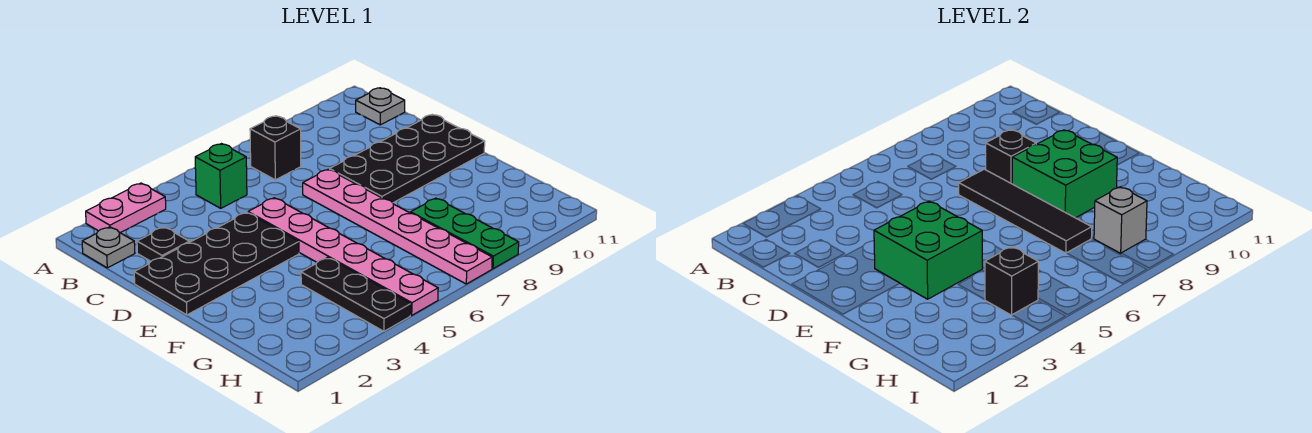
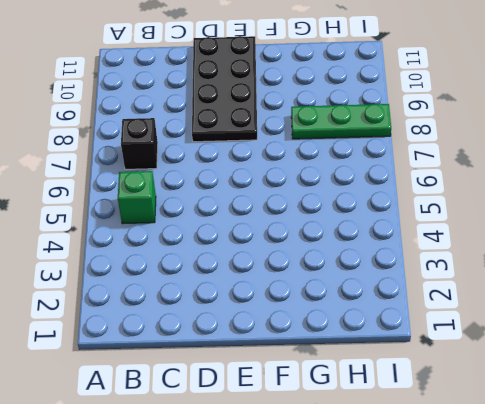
none -> pink plate A2:A3 level 1
none -> grey plate B1 level 1
none -> grey plate B11 level 1

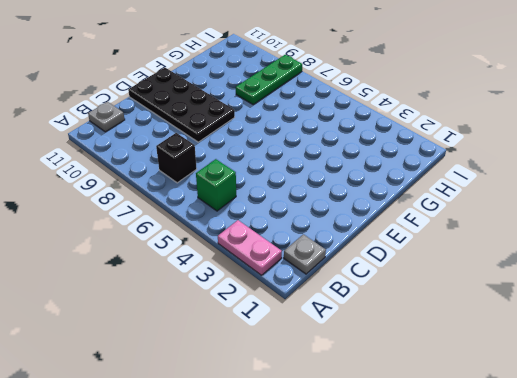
none -> black plate C2 level 1
none -> black plate D1:E4 level 1
none -> pink plate D5:I5 level 1

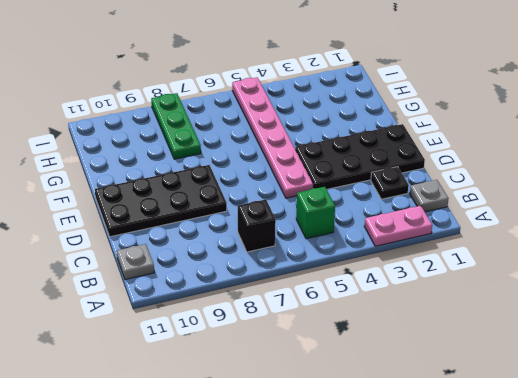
none -> pink plate D7:I7 level 1
none -> black plate G4:I4 level 1
none -> black tile D7:G7 level 2

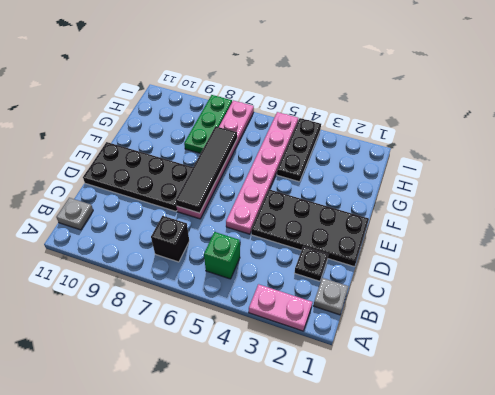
none -> black brick D8 level 2
none -> green brick E3:F4 level 2
none -> green brick E8:F9 level 2

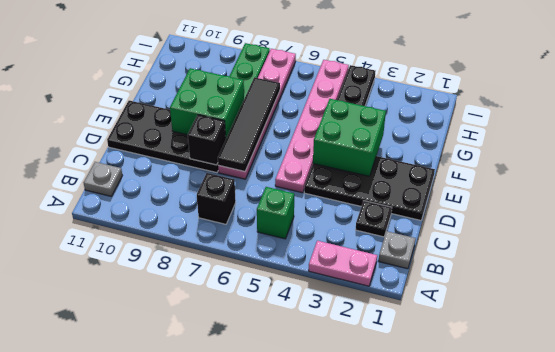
none -> black brick H4 level 2
none -> grey brick H8 level 2

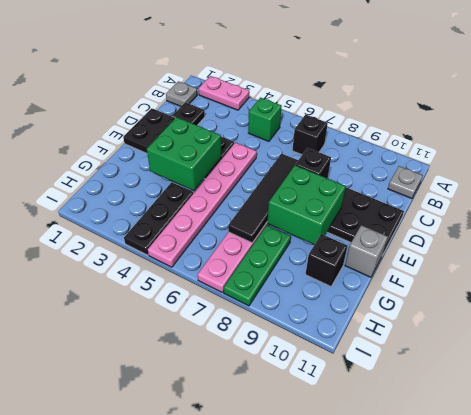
grey brick F11 level 1 -> grey brick H8 level 2
black brick G10 level 1 -> black brick H4 level 2

